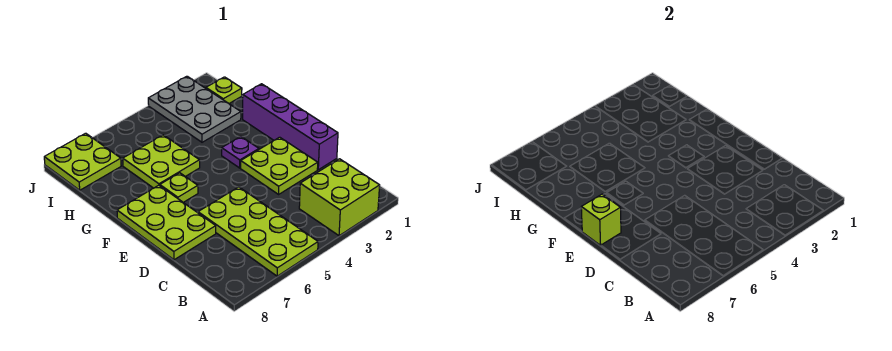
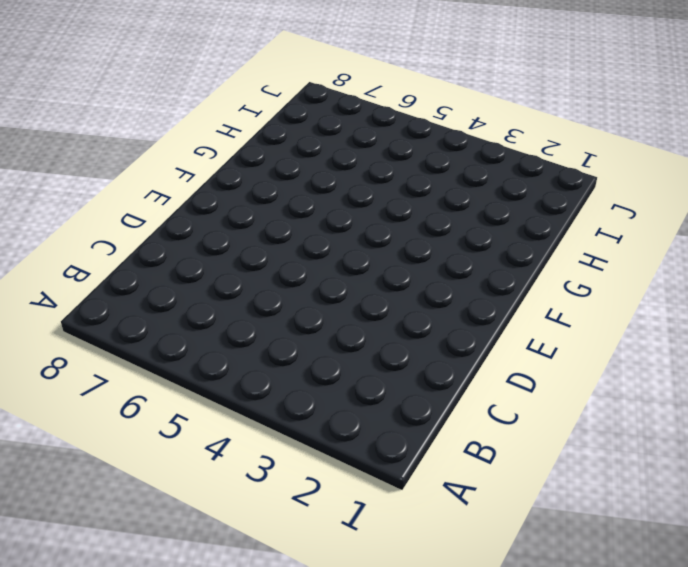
none -> lime brick A2:B3 level 1
none -> lime plate A5:D6 level 1
none -> purple brick D1:G1 level 1

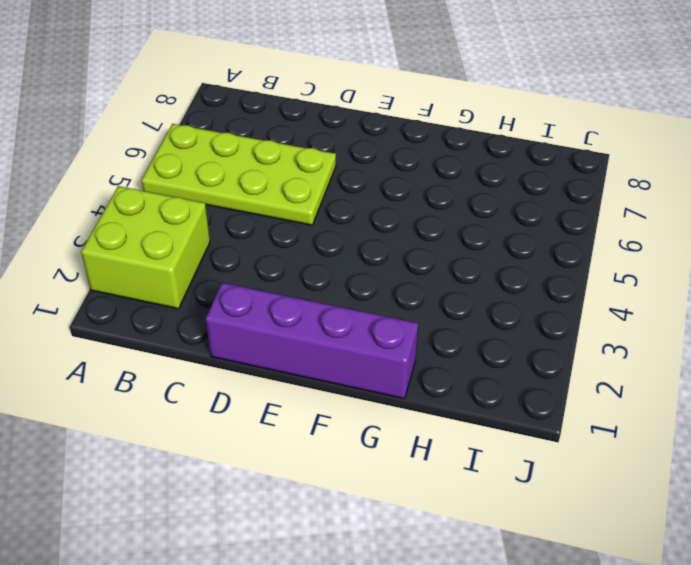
none -> lime plate D2:E3 level 1
none -> lime plate D7:F8 level 1
none -> purple plate F3 level 1

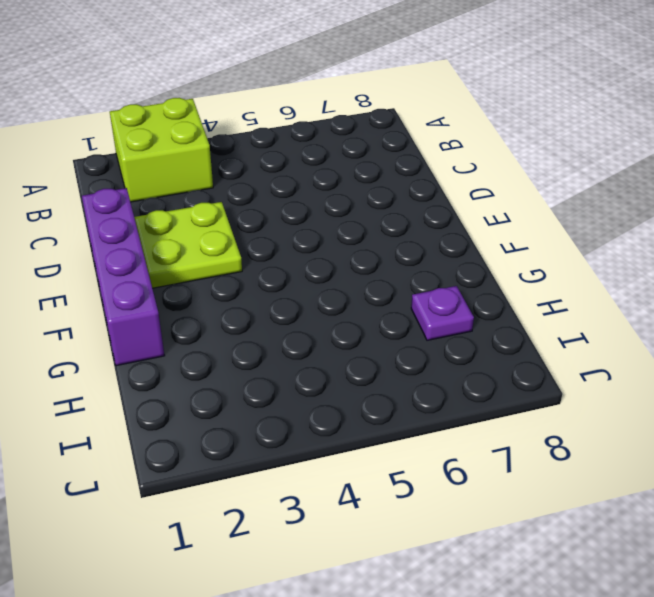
purple plate H7 level 1 -> purple plate F3 level 1
none -> lime plate A5:D6 level 1
none -> lime plate D7:F8 level 1
none -> lime plate F6 level 1

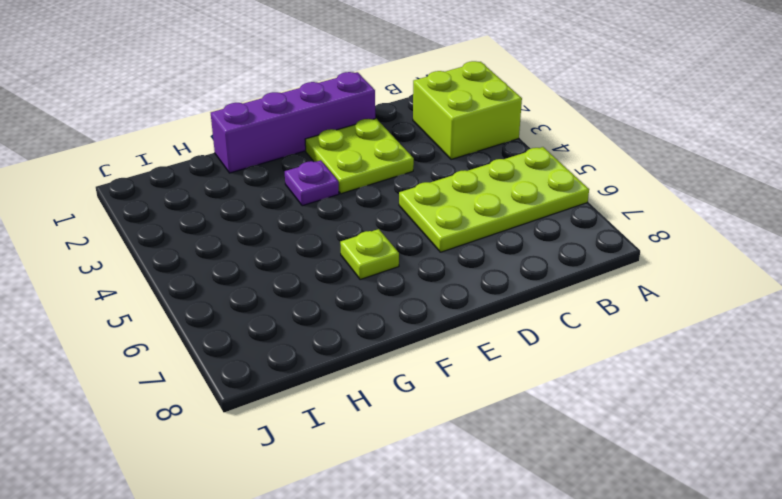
none -> lime plate D7:F8 level 1
none -> lime plate G5:H6 level 1
none -> grey plate H2:J3 level 1

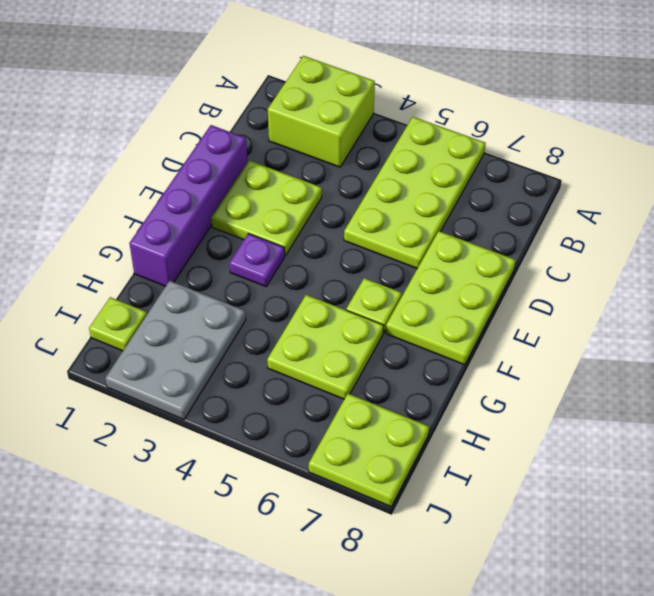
none -> lime brick E8 level 2

